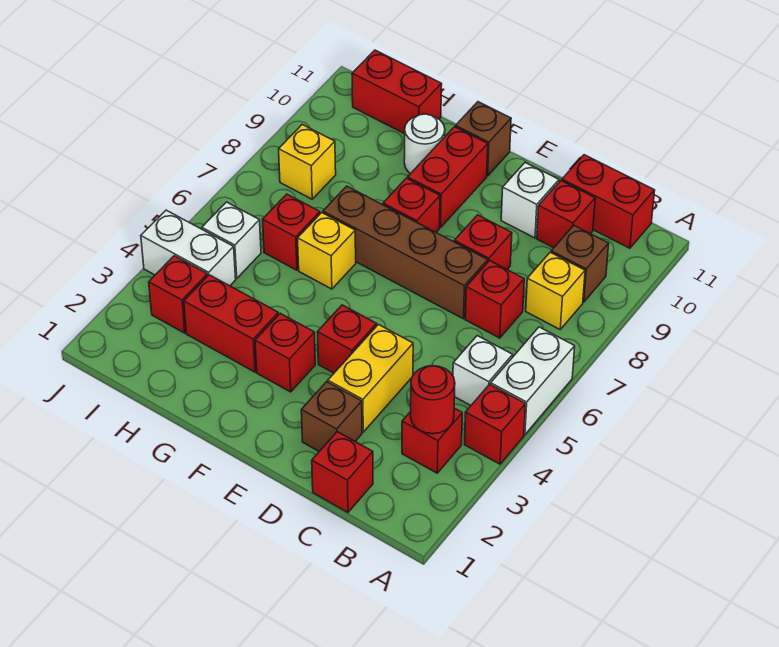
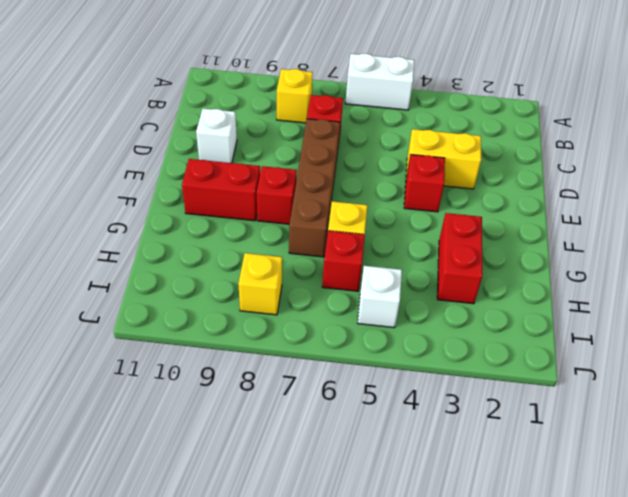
none -> red brick A4 level 1
none -> red brick B3 level 1
none -> white brick B5 level 1
none -> brown brick B9 level 1

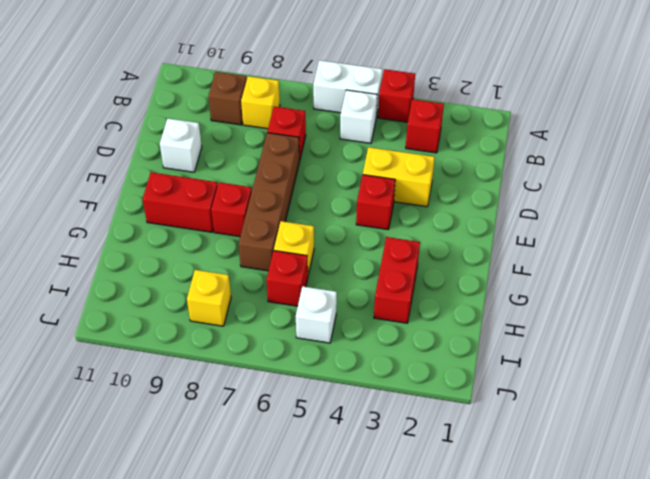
none -> red brick B11:C11 level 1
none -> red brick C1 level 1
none -> red brick C10 level 1
none -> brown brick D2 level 1

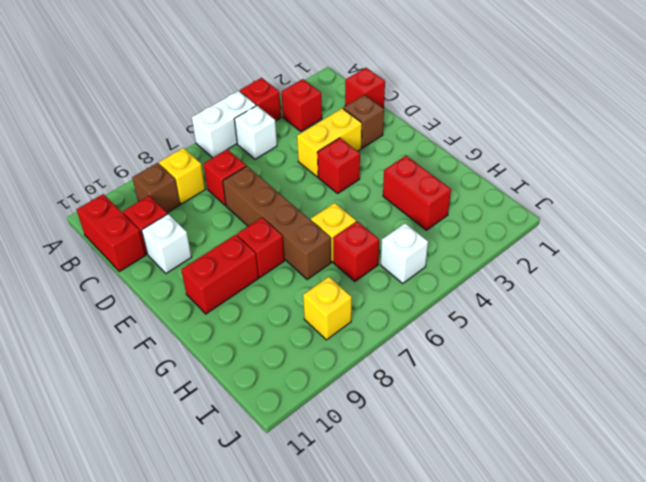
none -> red brick D8 level 1
none -> red brick F3 level 1
none -> brown brick F11 level 1
none -> white round brick G10 level 1

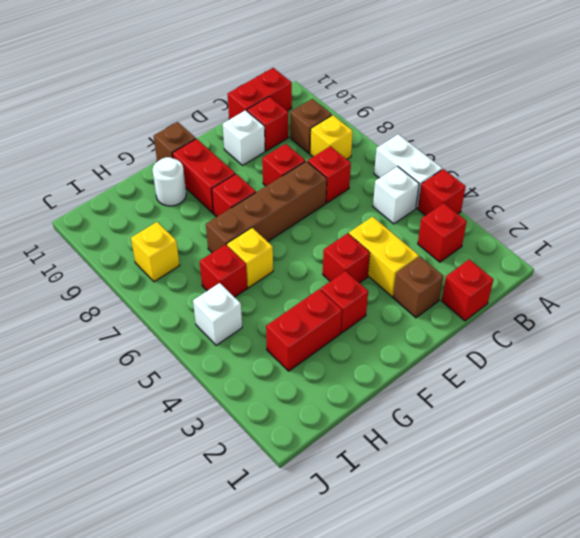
none -> red brick H11:I11 level 1
none -> red brick I3 level 1
none -> white brick I4:J4 level 1
none -> red round brick B3 level 2

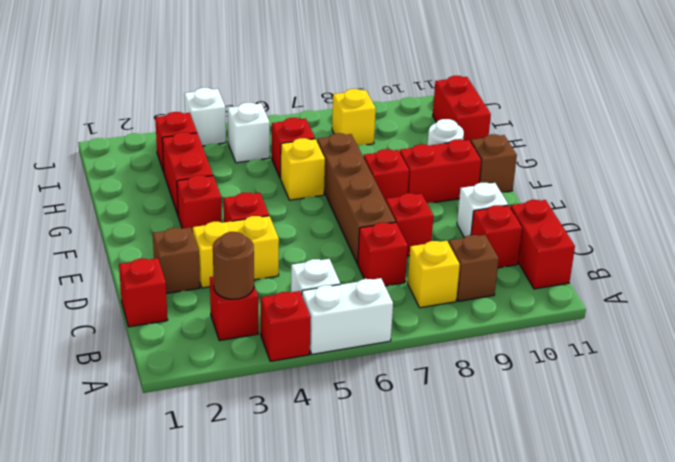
brown round brick B3 level 2 -> red round brick B3 level 2
white brick J4 level 1 -> white brick I4:J4 level 1

